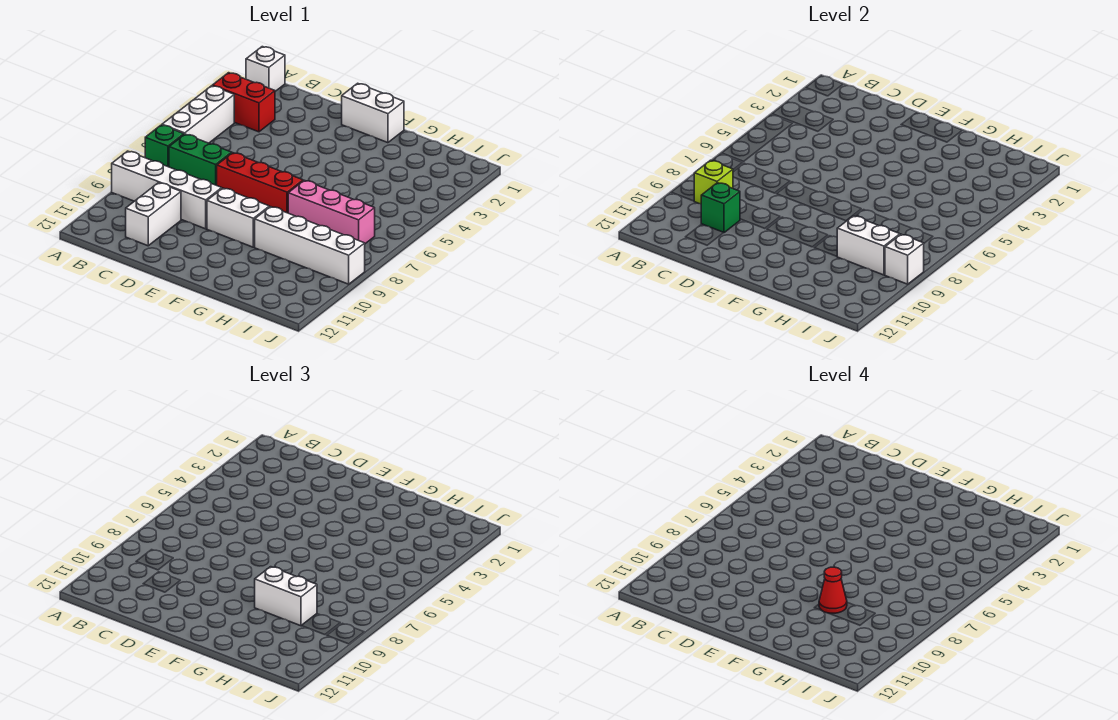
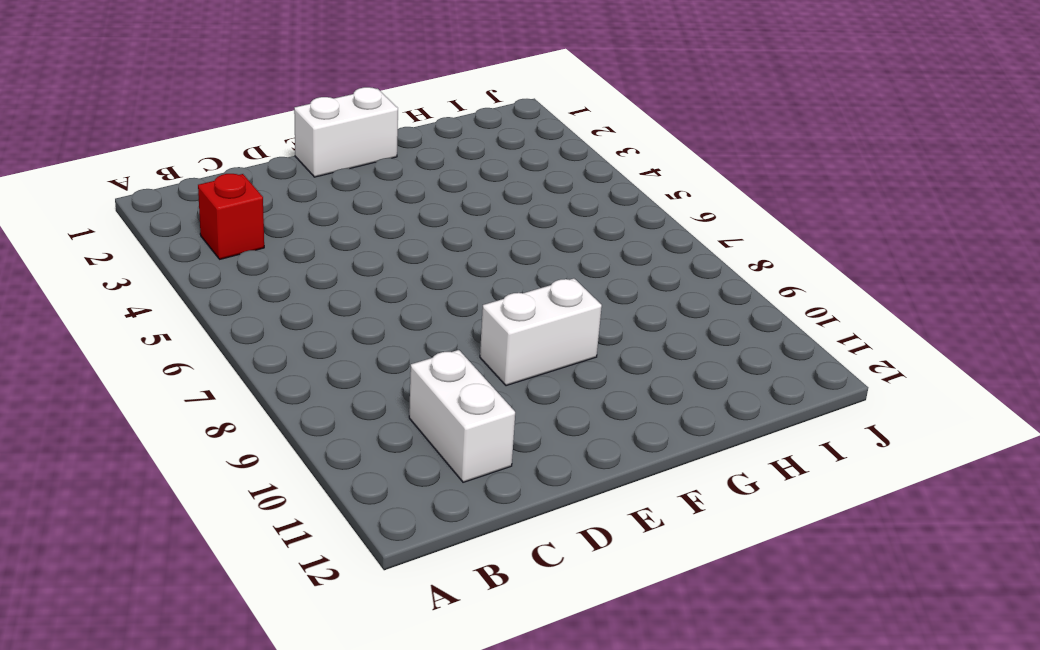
red brick B3 level 1 -> red brick A3:B3 level 1
none -> white brick A1 level 1
none -> white brick A4:A6 level 1
none -> green brick A7 level 1

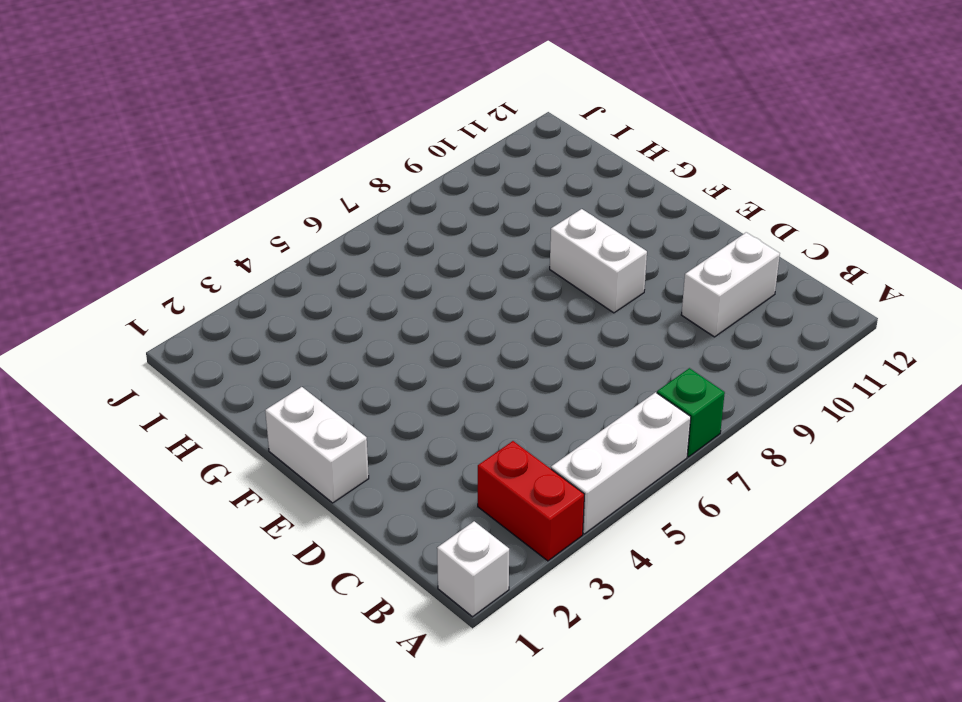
none -> white brick A9:D9 level 1
none -> green brick B7:C7 level 1
none -> red brick D7:F7 level 1

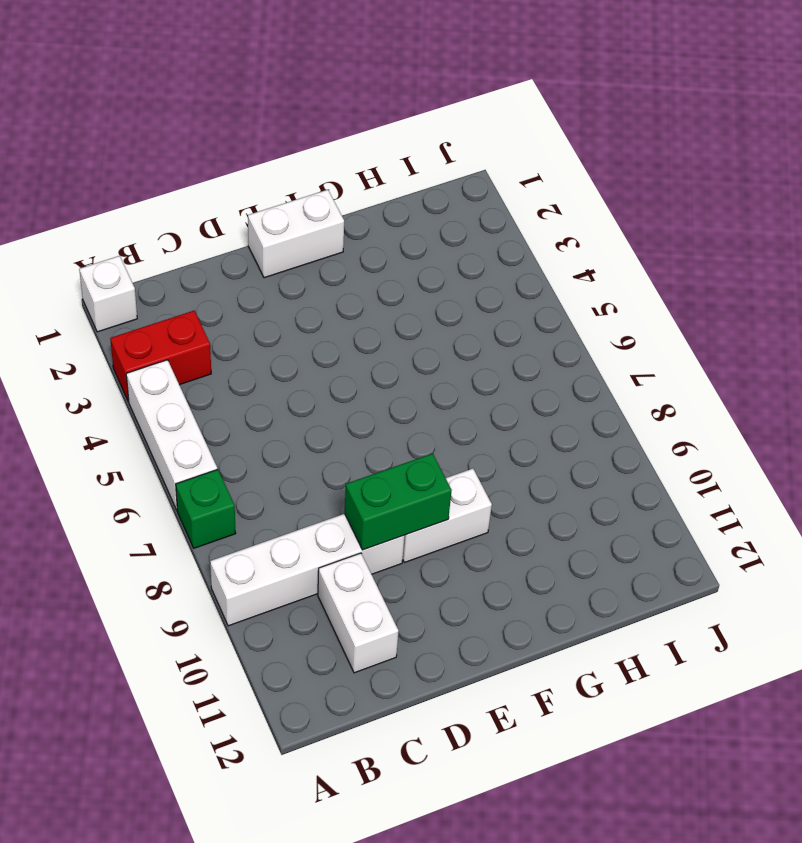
green brick D9:E9 level 2 -> green brick B7:C7 level 1
none -> red brick D7:F7 level 1
none -> pink brick G7:I7 level 1
none -> white brick G9:J9 level 1

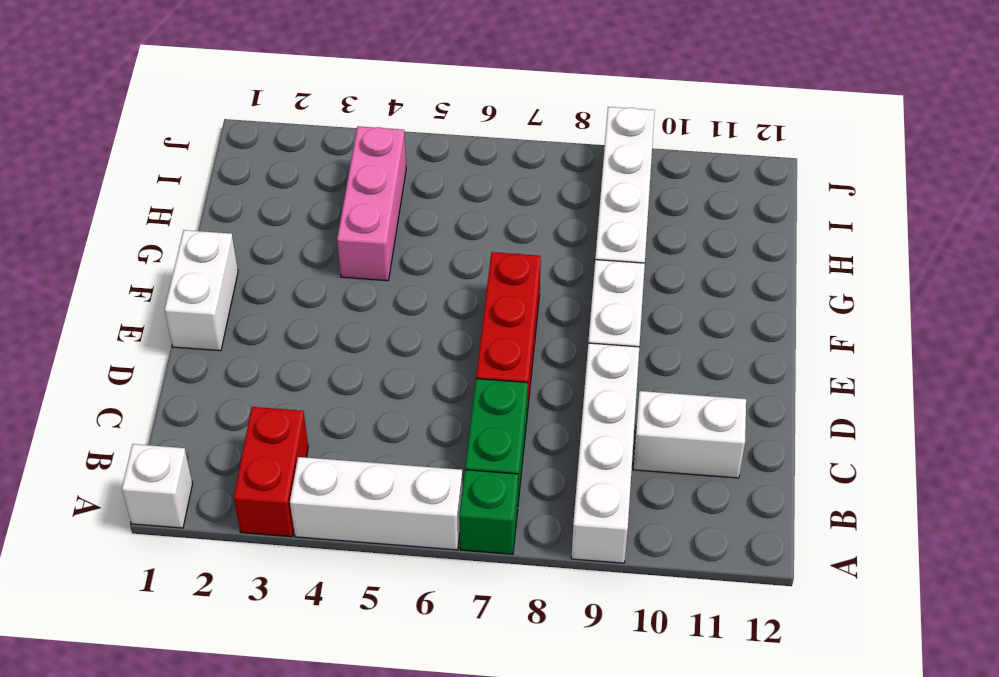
pink brick G4:I4 level 1 -> pink brick G7:I7 level 1
none -> lime brick B9 level 2
none -> green brick C10 level 2
none -> white brick H9:I9 level 2

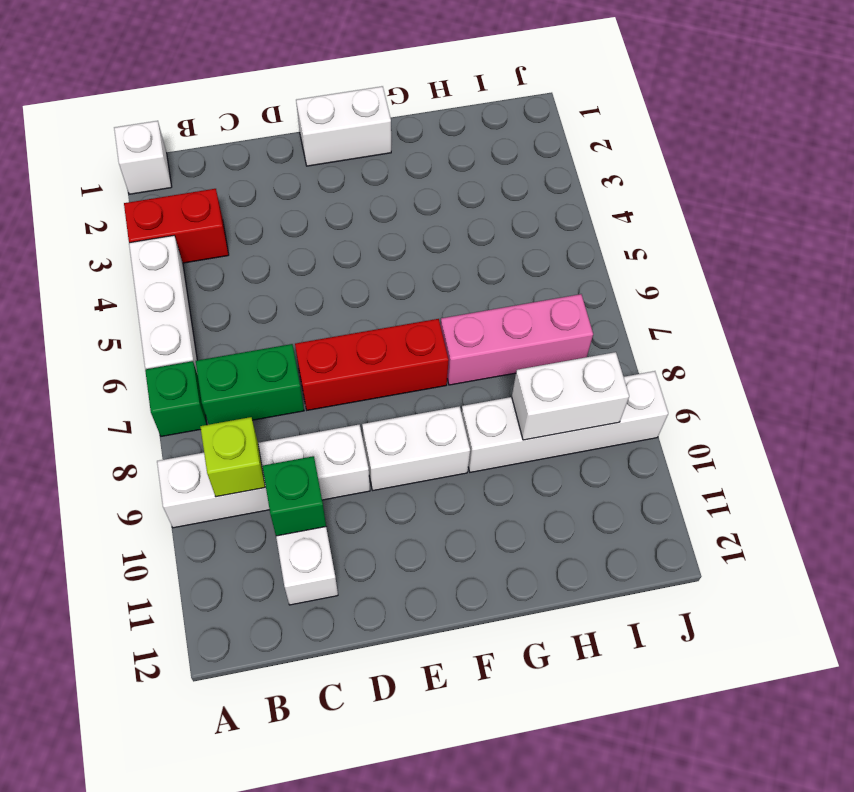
none -> white brick J9 level 2
none -> white brick G9:H9 level 3
none -> red cone G9 level 4

